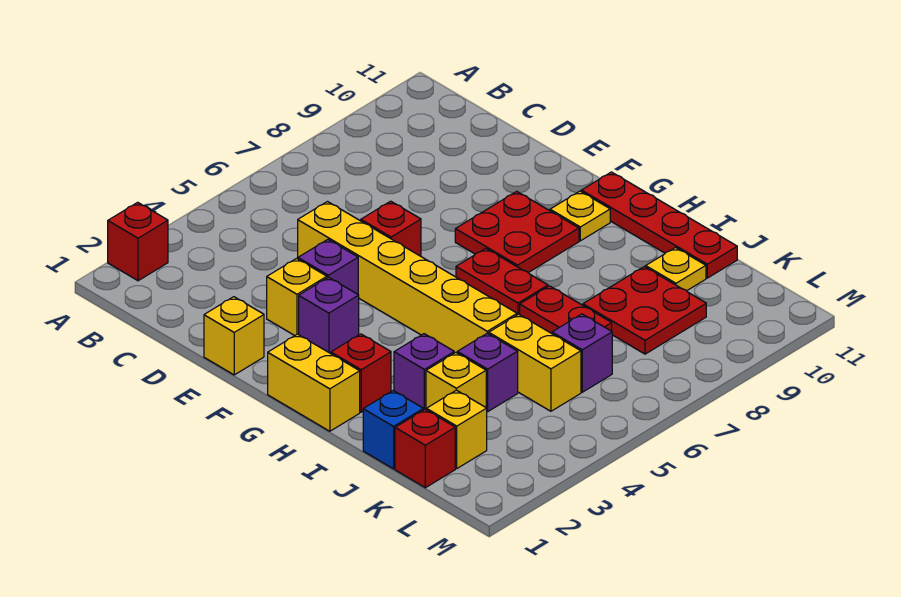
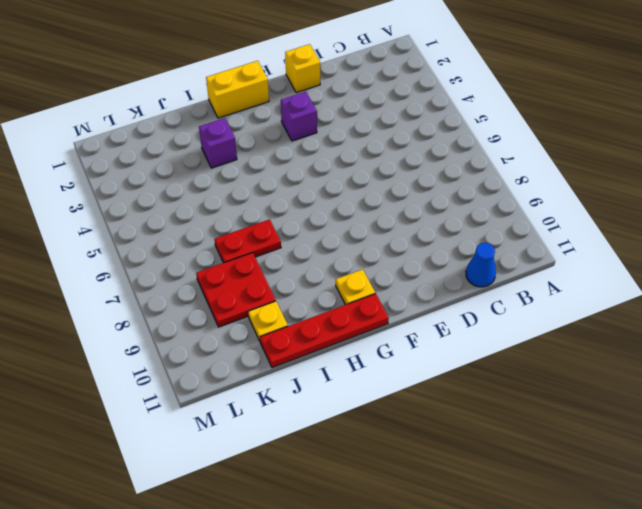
blue cone C11 level 1 -> none
none -> red brick A2 level 1
none -> yellow brick D5:I5 level 1
none -> yellow brick E3 level 1

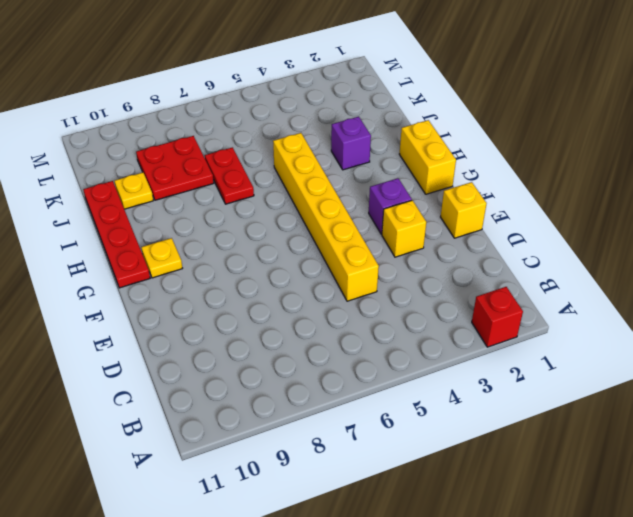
none -> purple brick E4 level 1
none -> red brick E6 level 1
none -> red plate F8:G9 level 1

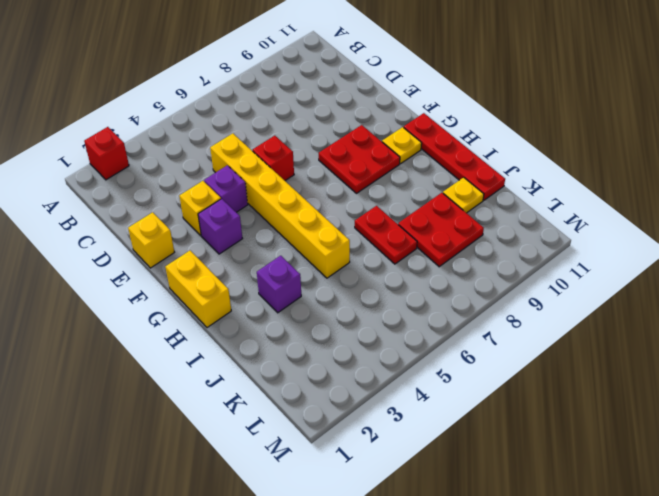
none -> red plate G7:H7 level 1
none -> red brick H2 level 1
none -> blue brick J1 level 1

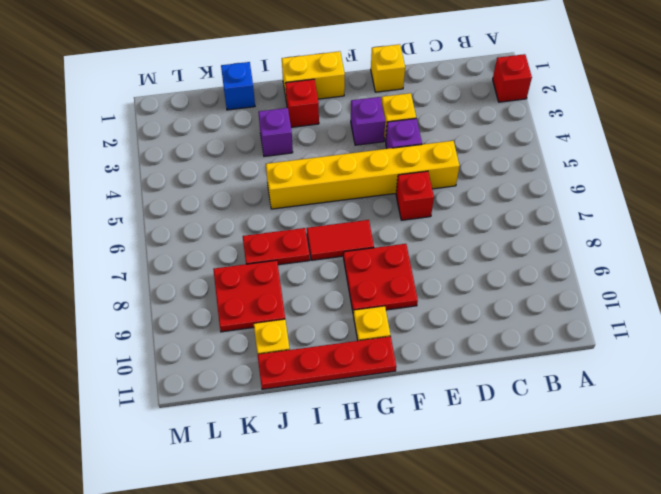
red tile G7:H7 level 1 -> red plate G7:H7 level 1
none -> yellow brick J3 level 1
none -> purple brick J4 level 1
none -> yellow brick J5:K5 level 1

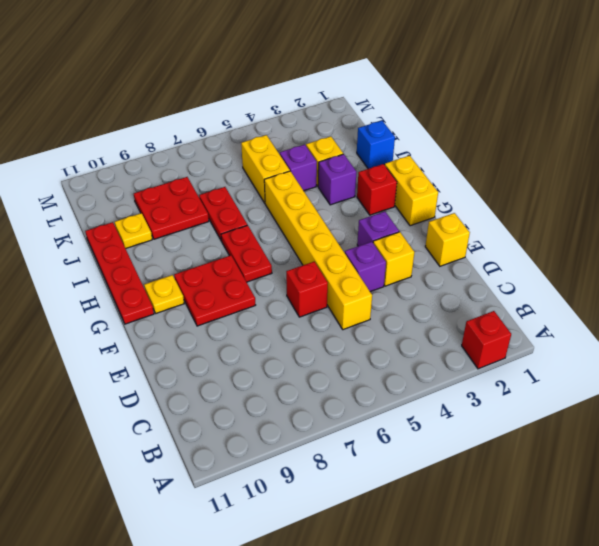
none -> red brick K1 level 1
none -> yellow brick K2 level 1
none -> purple brick K6 level 1

